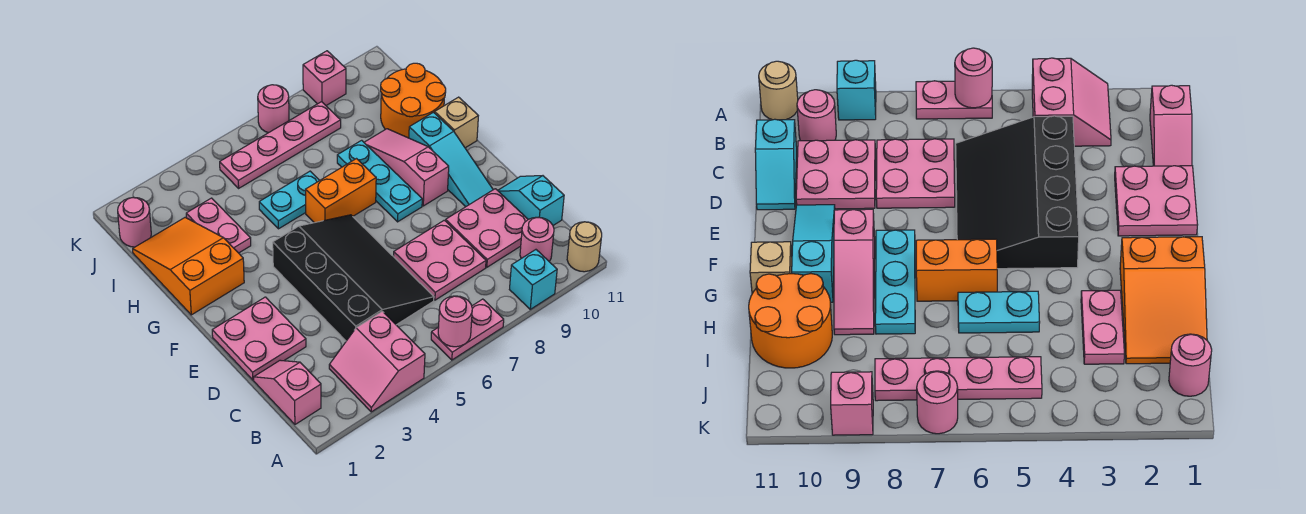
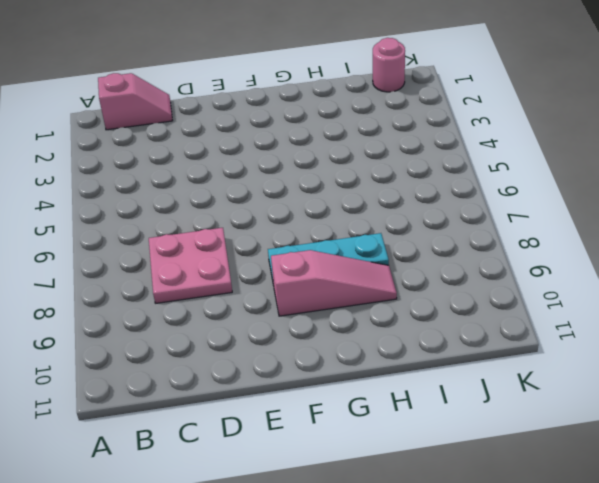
none -> pink slope A3:B4 level 1 top 4
none -> pink plate A6:A7 level 1
none -> cyan brick A9 level 1

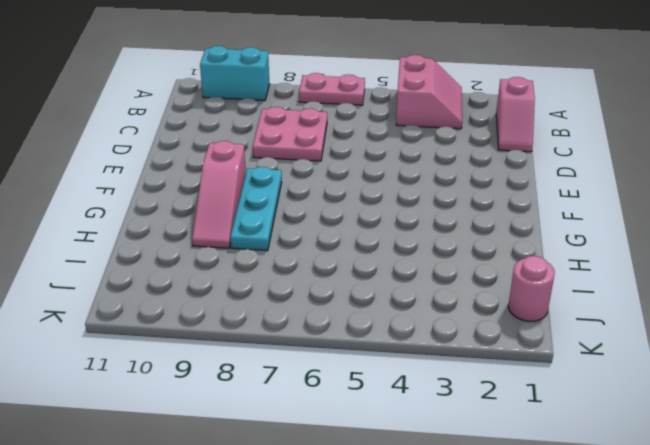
cyan brick A9:A10 level 1 -> cyan brick A9 level 1
none -> tan round brick A11 level 1
none -> pink round brick B10 level 1
none -> black slope C4:F6 level 1 top 4

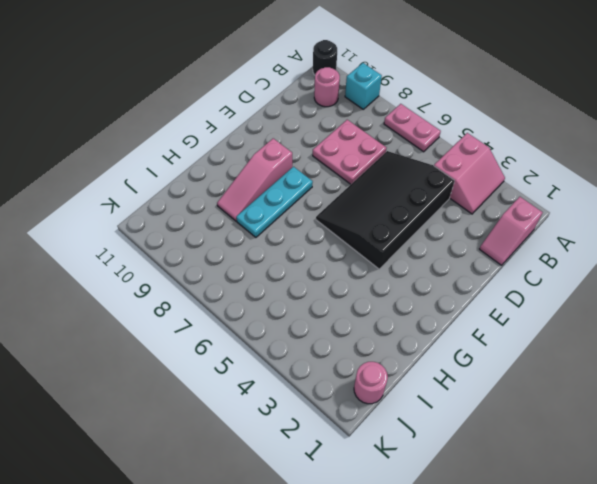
black round brick A11 level 1 -> tan round brick A11 level 1
none -> pink plate C9:D10 level 1
none -> cyan slope C11:D11 level 1 top C
none -> pink plate D1:E2 level 1

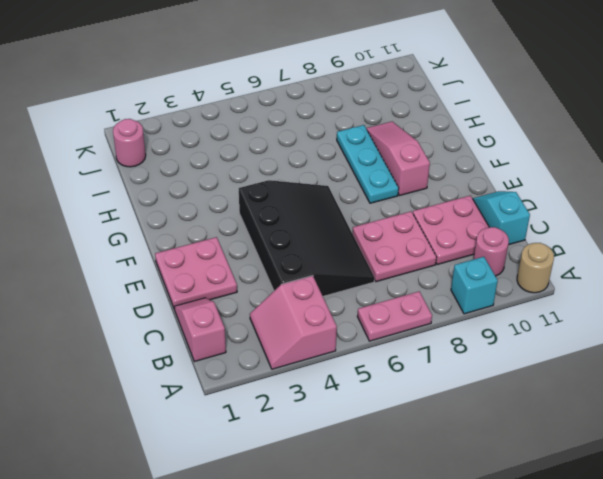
none -> cyan slope E10:G10 level 1 top G
none -> orange slope G1:I2 level 1 top G
none -> orange brick G6:G7 level 1

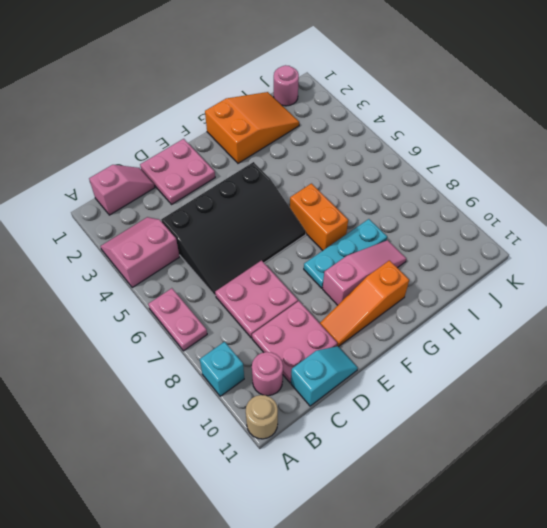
orange slope E10:G10 level 1 top G -> cyan slope E10:G10 level 1 top G
none -> tan brick G11 level 1
none -> pink plate H3:I3 level 1
none -> cyan plate H5:H6 level 1

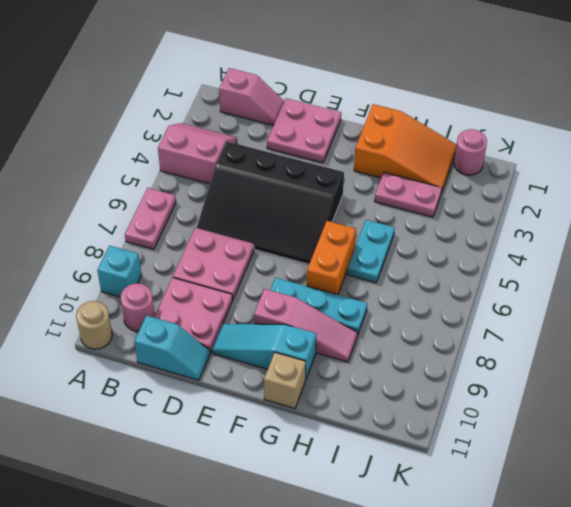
none -> orange round brick H10:I11 level 1
none -> pink plate J5:J8 level 1
none -> pink round brick K7 level 1

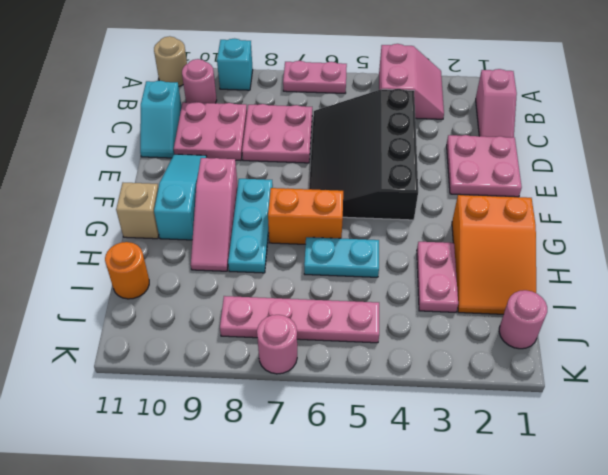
orange round brick I11 level 1 -> orange round brick H10:I11 level 1
none -> pink brick K9 level 1
none -> pink round brick A6 level 2

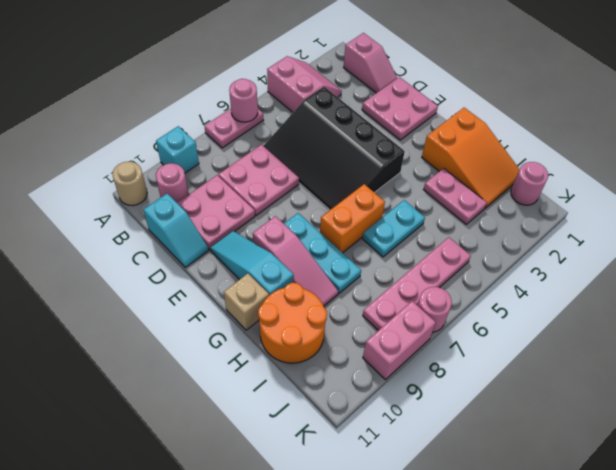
pink brick K8:K9 level 1 -> pink brick K9 level 1

